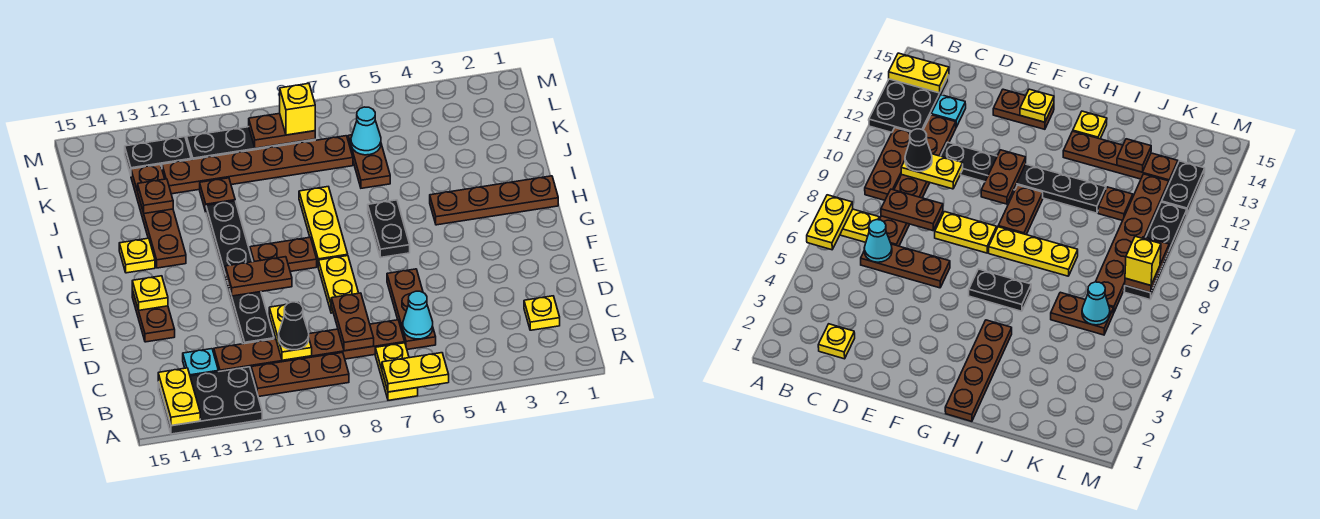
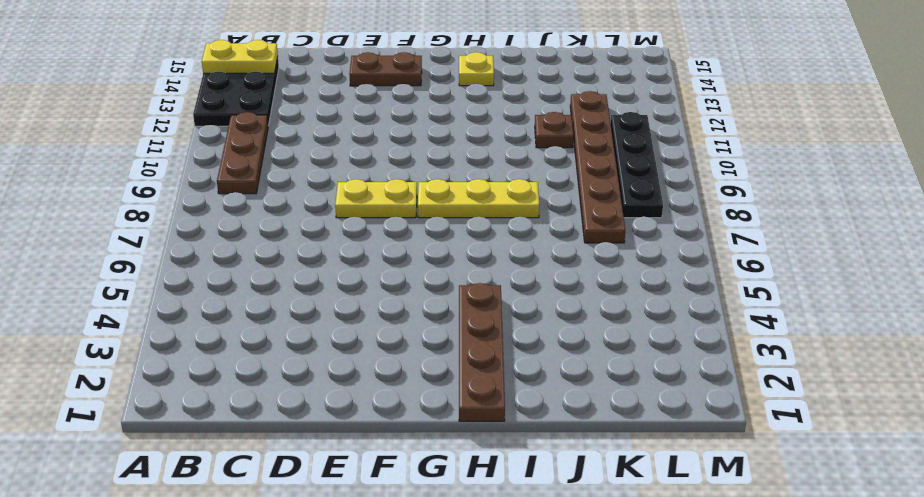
none -> yellow plate A7:B7 level 1
none -> yellow plate C2 level 1
none -> brown plate C6:E6 level 1
none -> brown plate C7:C12 level 1

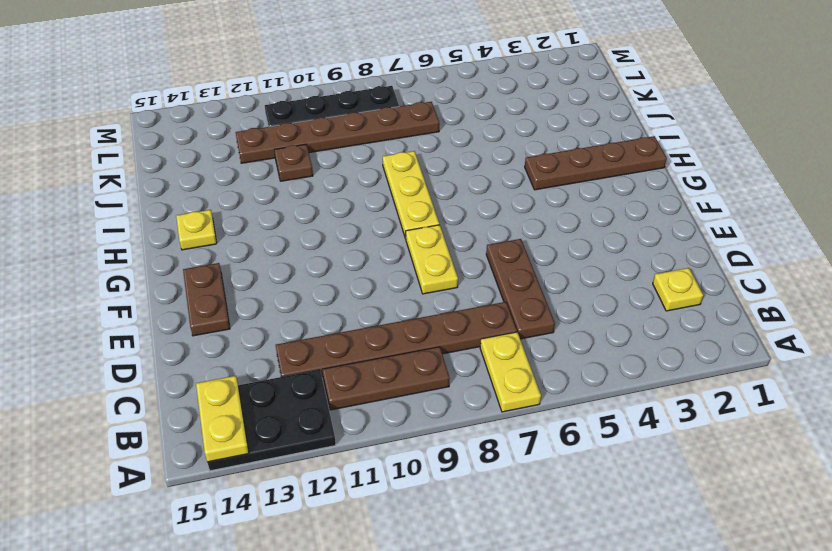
none -> cyan plate C13 level 1
none -> black plate D11:I11 level 1
none -> black plate G6:H6 level 1
none -> brown plate G9:G10 level 1

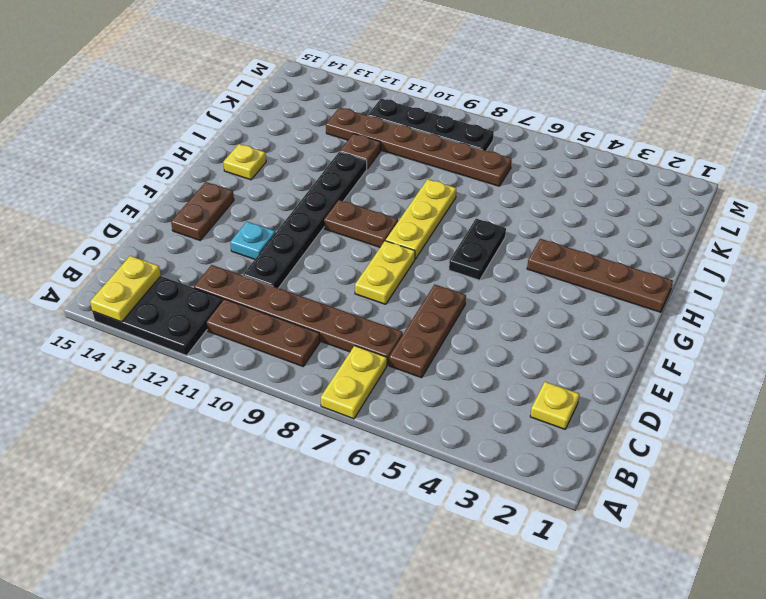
cyan plate E12 level 1 -> cyan plate C13 level 1
none -> brown plate H13:K13 level 1
none -> brown plate J6:K6 level 1
none -> black plate L12:L13 level 1
none -> yellow plate A6:A7 level 2

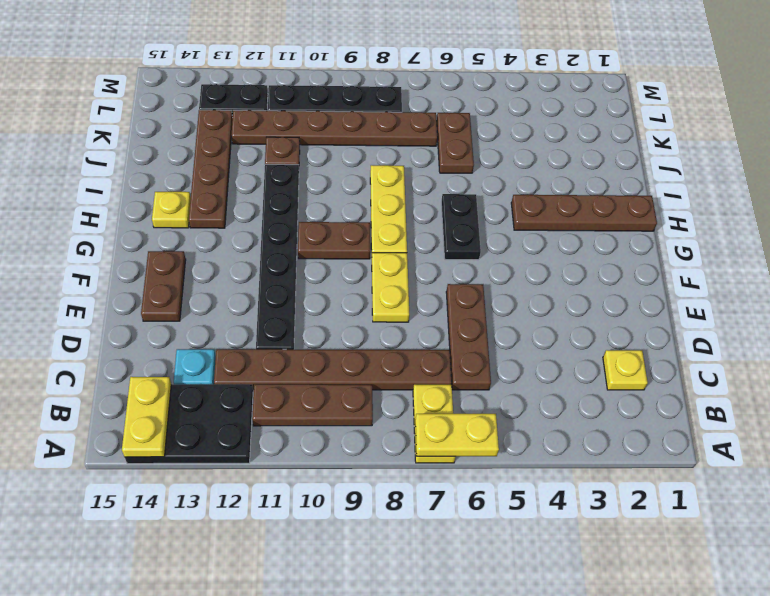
none -> cyan cone C6 level 2
none -> brown plate C8:D8 level 2
none -> yellow plate C10:D10 level 2
none -> brown plate F10:F11 level 2

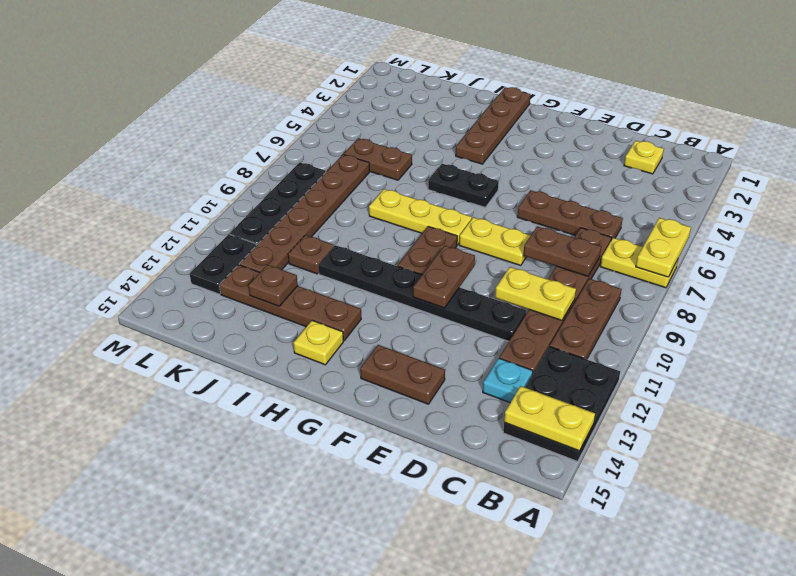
none -> cyan cone C6 level 2
none -> yellow plate F14 level 2
none -> cyan cone K6 level 2
none -> brown plate L8:L9 level 2

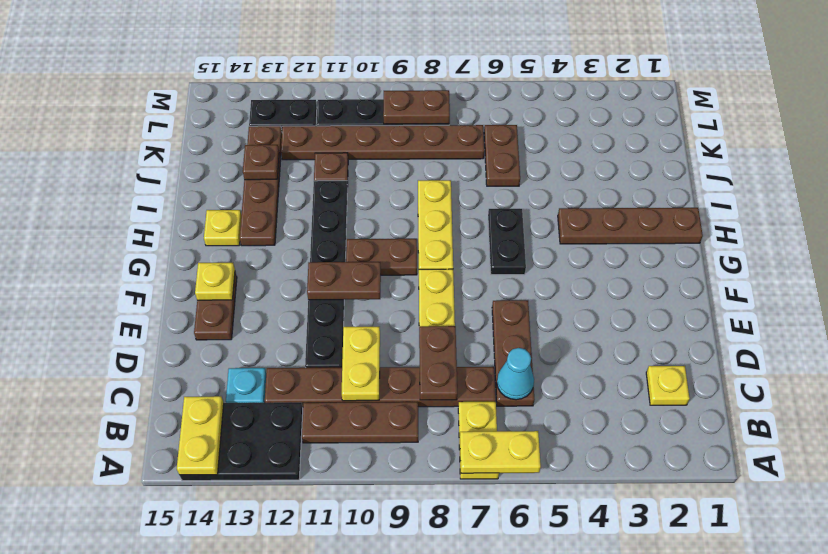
none -> cyan cone K6 level 2
none -> black cone C10 level 3
none -> yellow brick L8 level 3

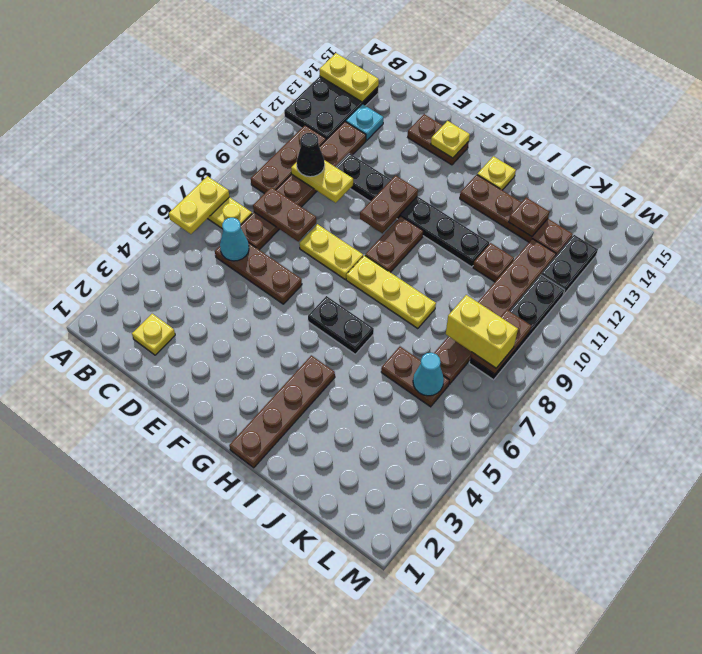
yellow brick K8:L8 level 3 -> yellow brick L8 level 3

